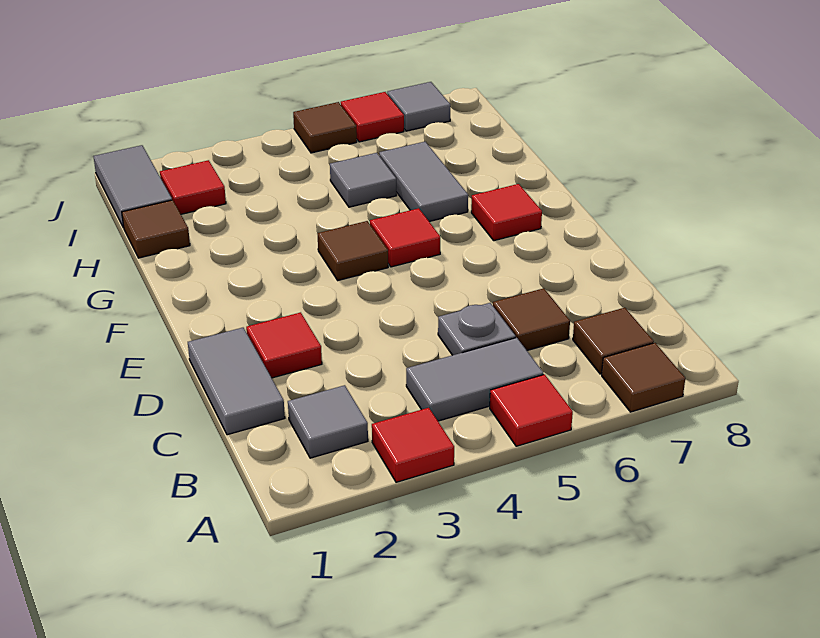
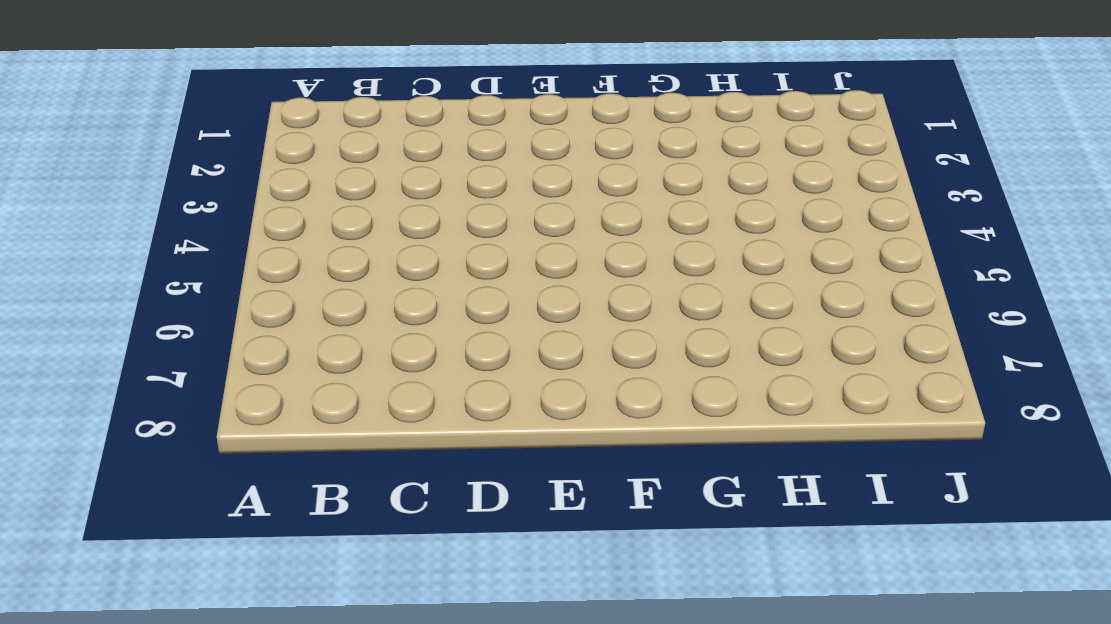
none -> red tile A3 level 1
none -> red tile A5 level 1
none -> brown tile A7 level 1

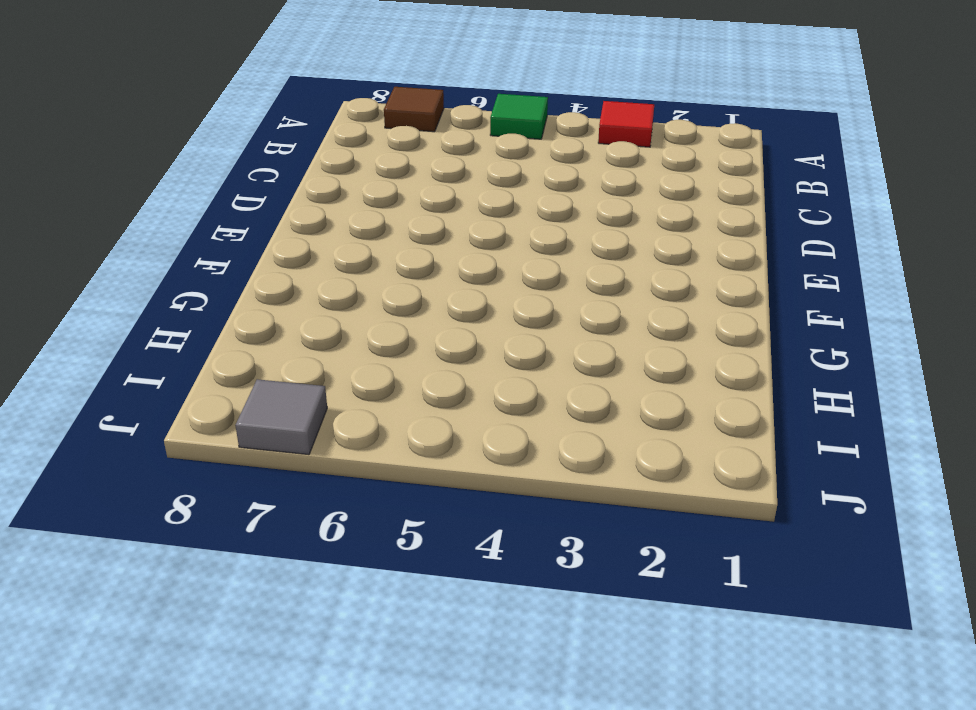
green tile A5 level 1 -> red tile A5 level 1
none -> grey tile B2 level 1
none -> grey tile B4:B5 level 1
none -> brown tile B7 level 1

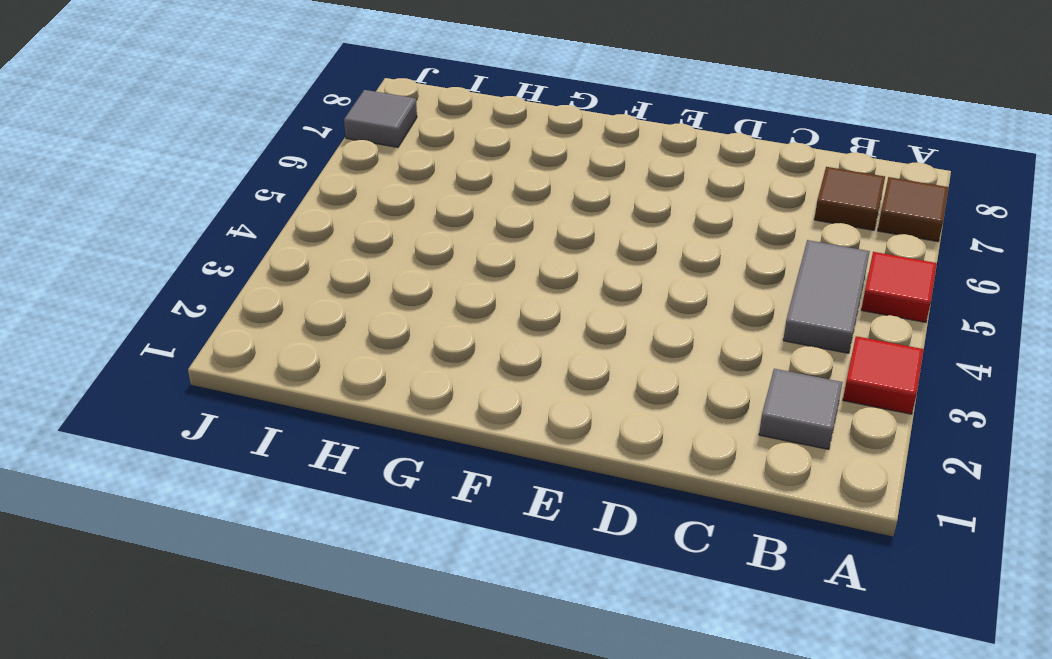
none -> grey tile C1:D1 level 1
none -> grey plate C5 level 1
none -> brown tile C6 level 1

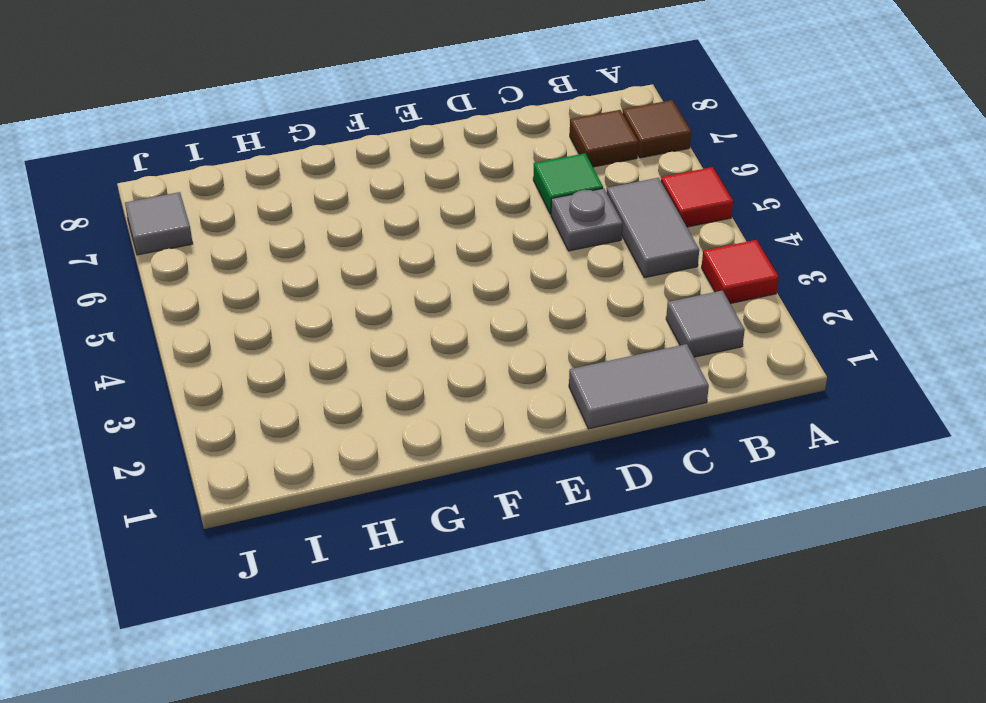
green tile C6 level 1 -> brown tile C6 level 1
none -> red tile D2 level 1
none -> brown tile F4 level 1
none -> red tile F5 level 1

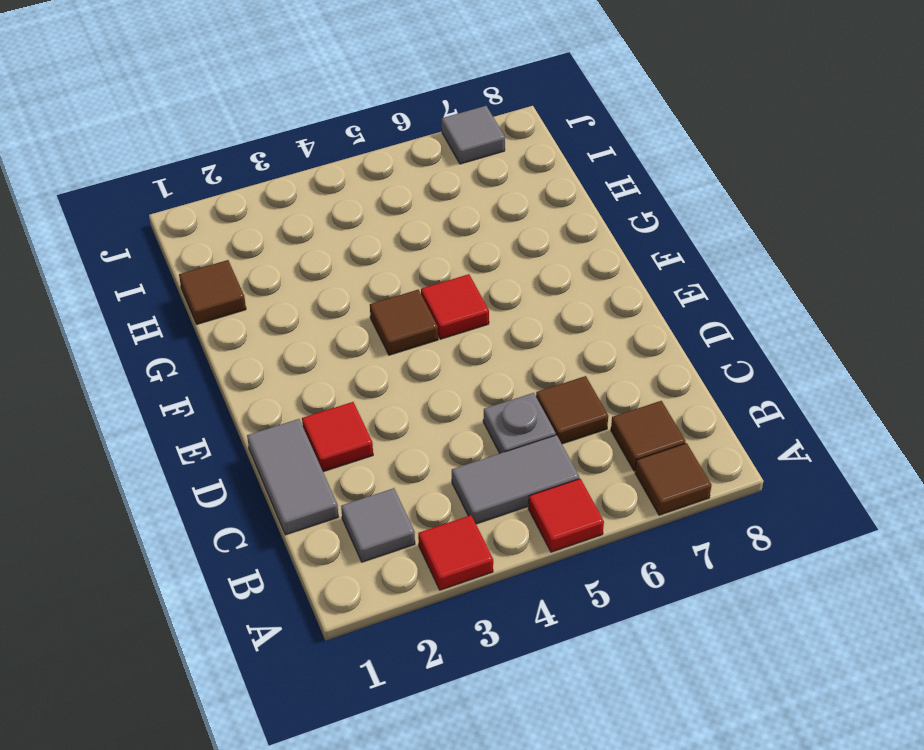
none -> red tile F7 level 1
none -> grey tile G6:H6 level 1
none -> grey tile H5 level 1

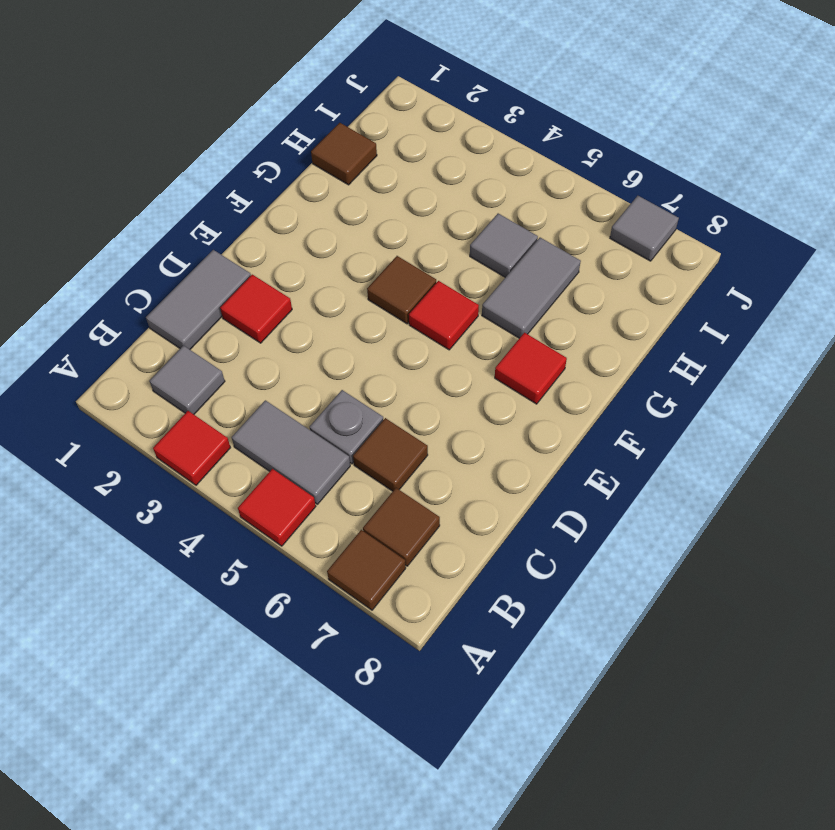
none -> grey tile I1:J1 level 1
none -> red tile I2 level 1
none -> brown tile J5 level 1

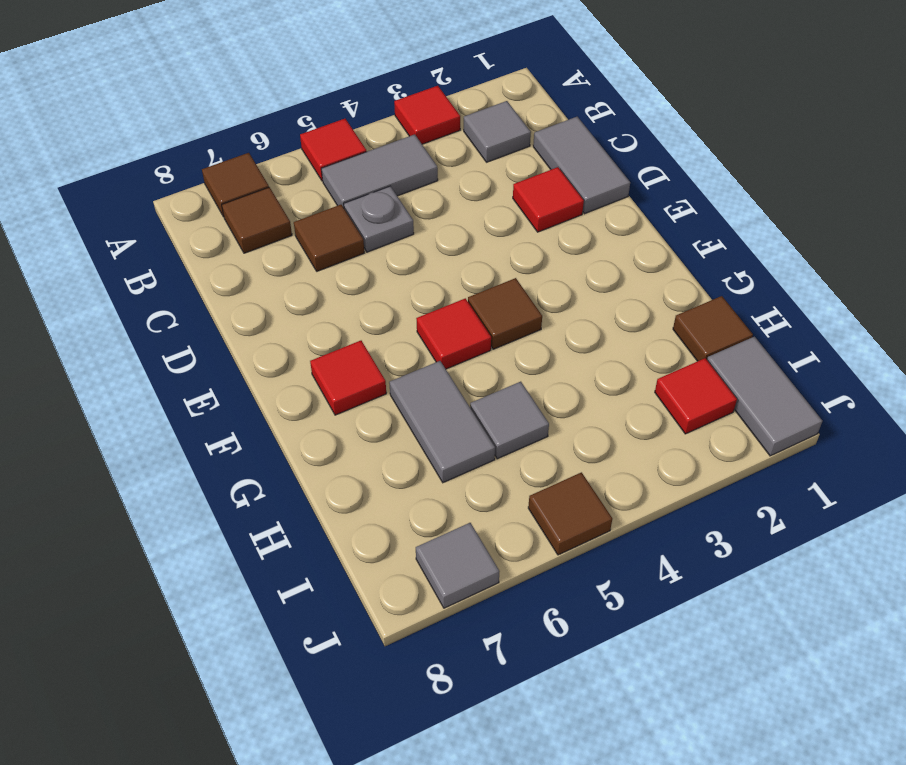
none -> red tile J6 level 1

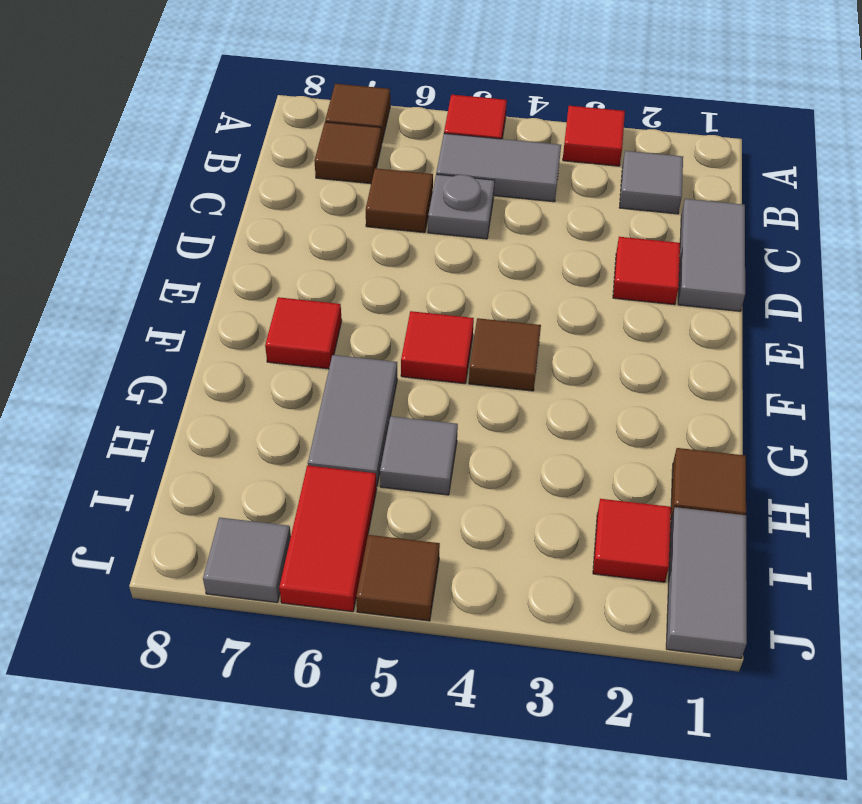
red tile I6:J6 level 1 -> red tile J6 level 1

